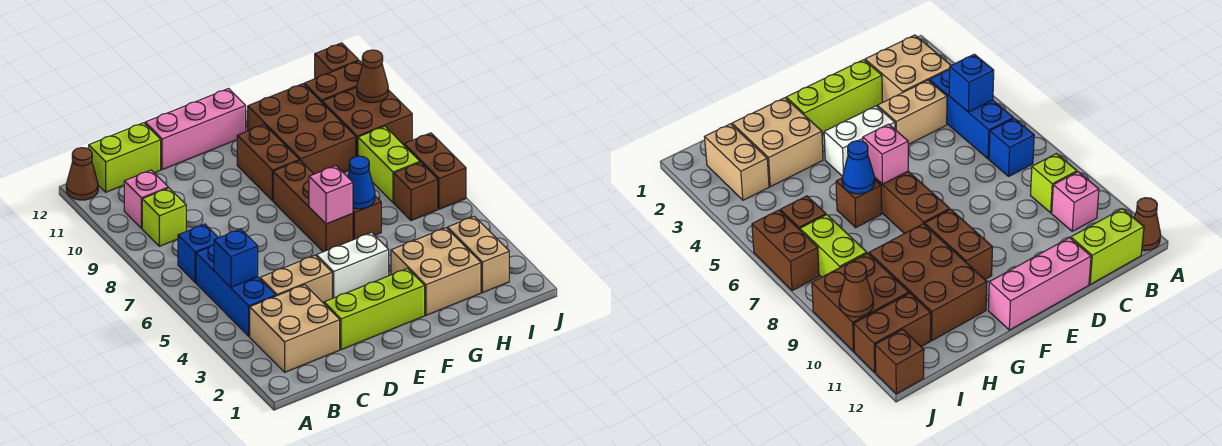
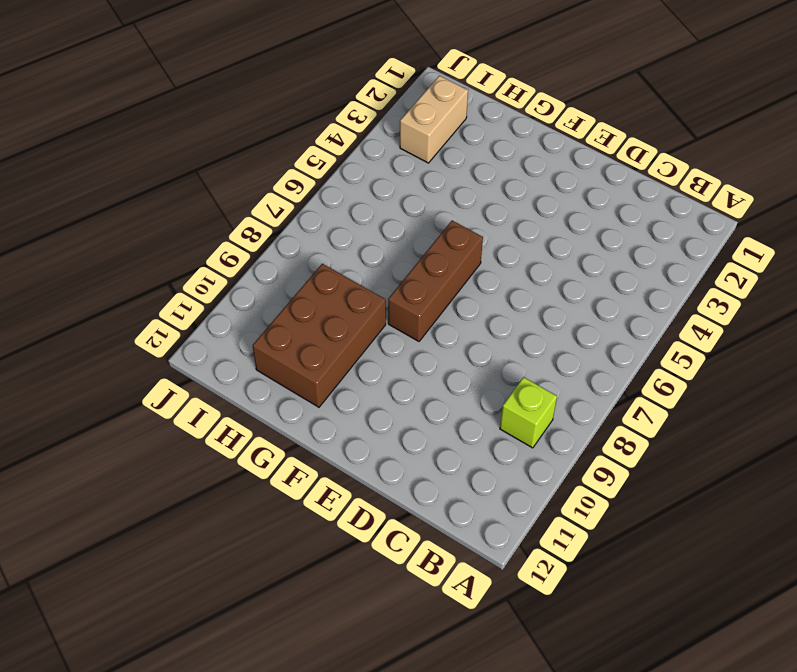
none -> brown cone A12 level 1
none -> tan brick B2:C3 level 1
none -> blue brick B4:B6 level 1

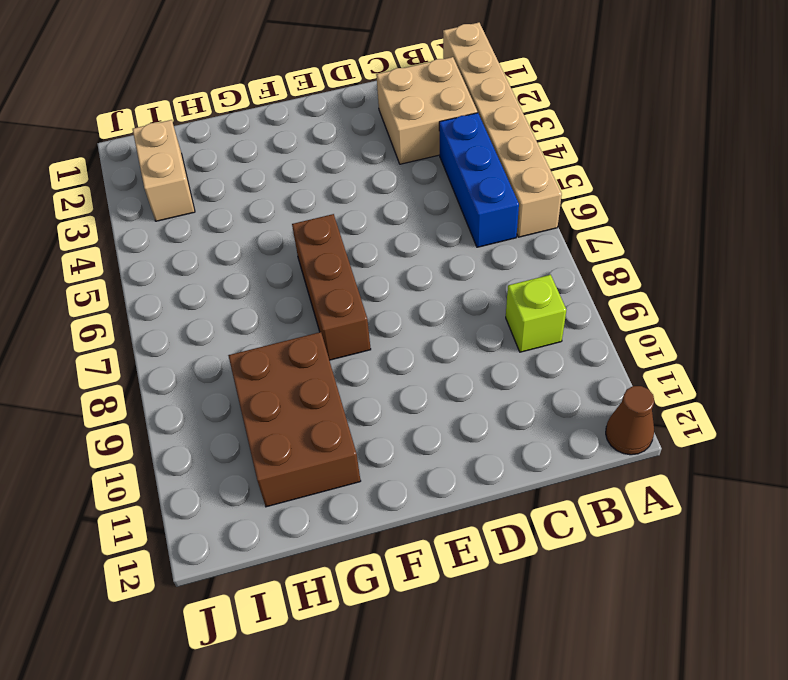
tan brick A1:A6 level 1 -> none
none -> blue brick B7 level 1
none -> pink brick B10 level 1
none -> lime brick B12:C12 level 1

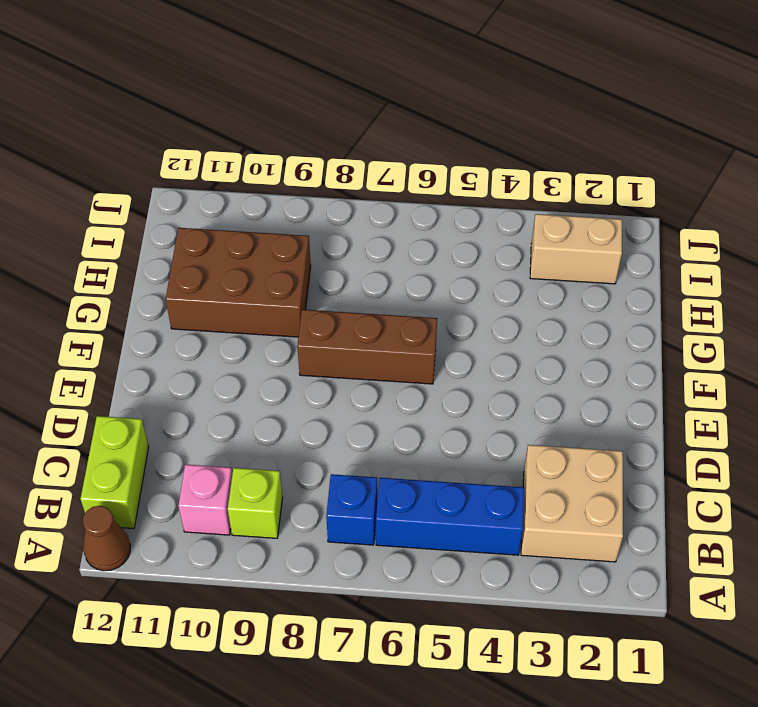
none -> tan brick C4:D4 level 1
none -> lime brick D2:F2 level 1
none -> pink brick D12:F12 level 1

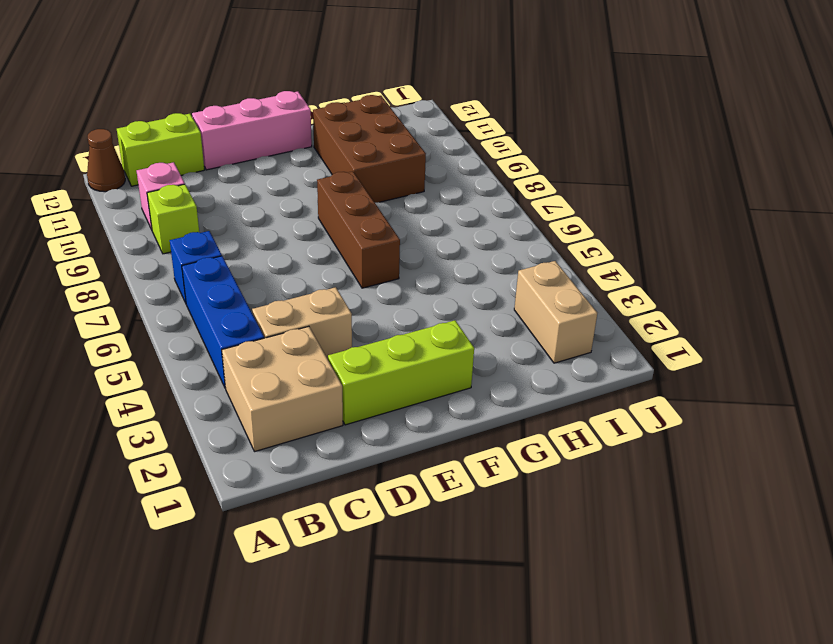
none -> white brick E4:F4 level 1
none -> brown brick F9:F10 level 1
none -> tan brick G2:H3 level 1

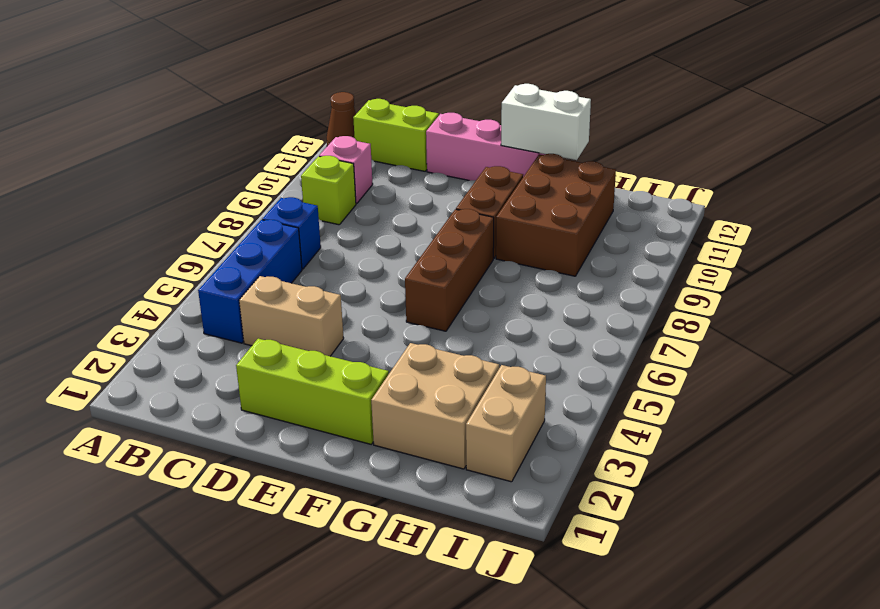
white brick F12:G12 level 2 -> white brick E4:F4 level 1
none -> tan brick B2:C3 level 1
none -> brown brick G6 level 1
none -> brown brick I6 level 1

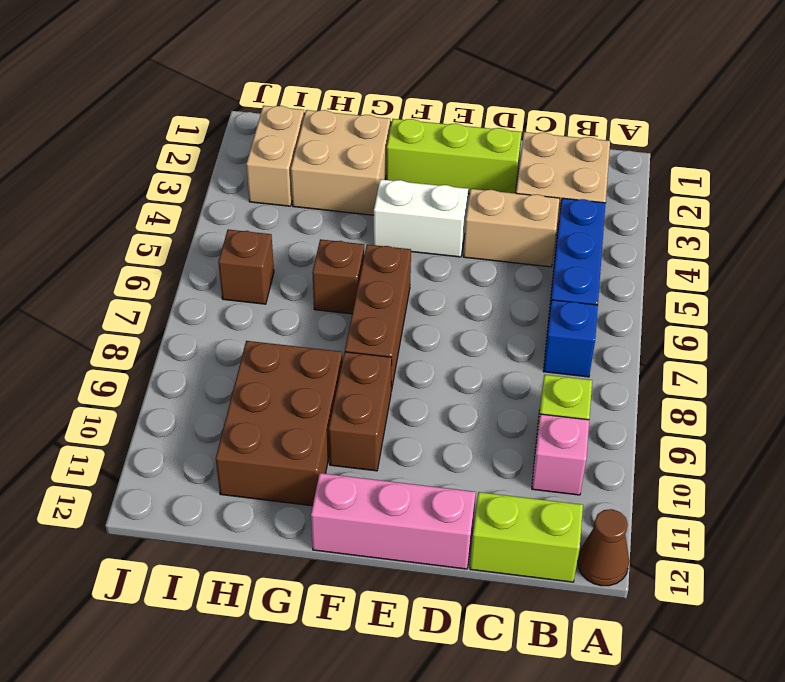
none -> lime brick I7:I8 level 1
none -> brown brick I9:J10 level 1
none -> brown brick I11:J11 level 1

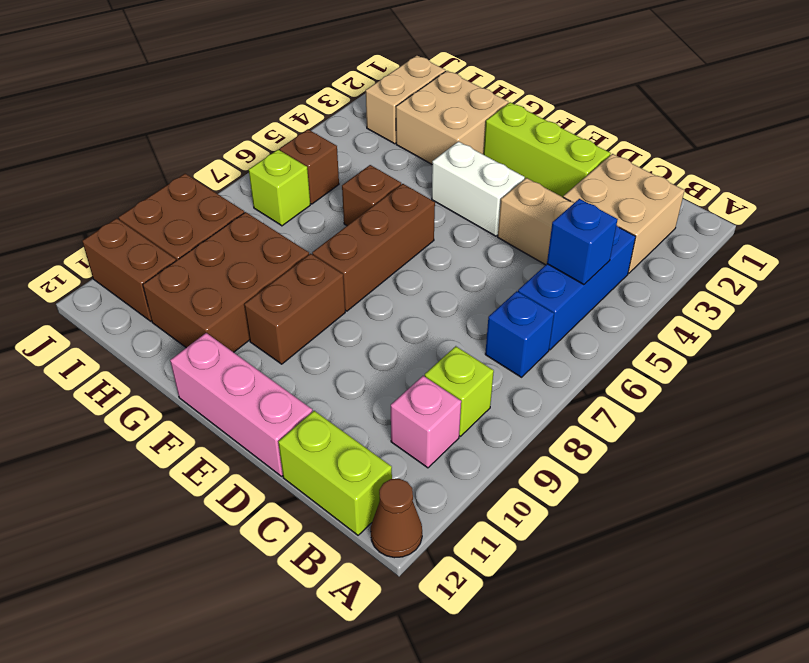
lime brick I7 level 1 -> lime brick I7:I8 level 1
none -> brown brick J6:J7 level 1
none -> brown brick J12 level 1
none -> pink brick F6 level 2

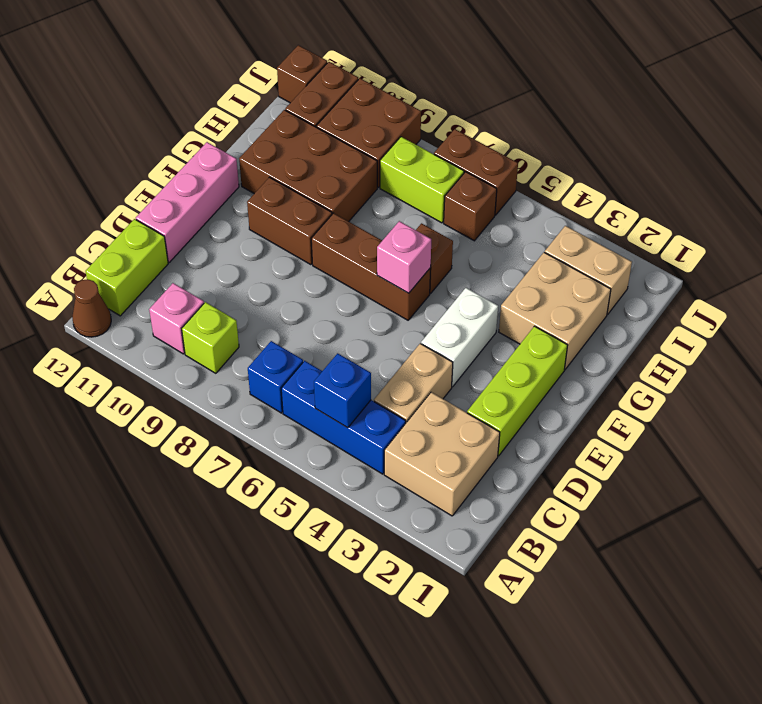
none -> blue cone G6 level 2
none -> brown cone J10 level 2

